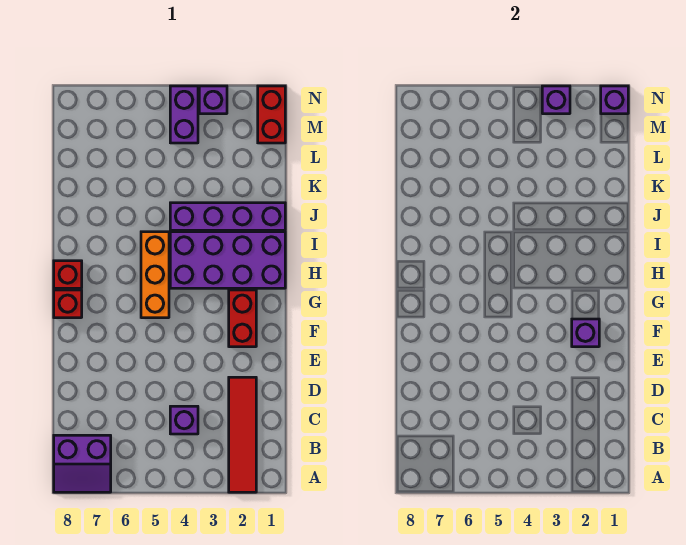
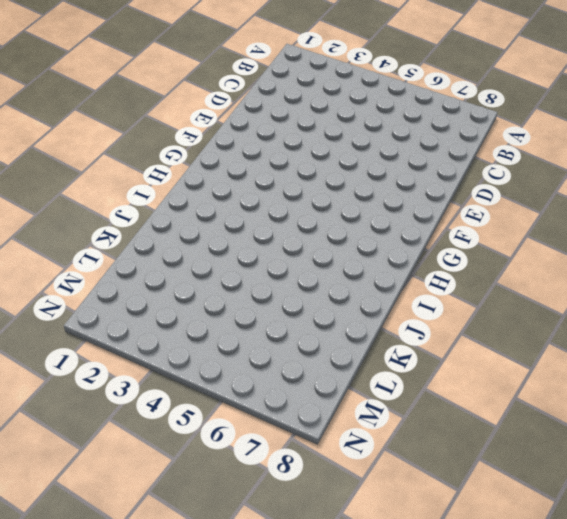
none -> red tile A2:D2 level 1
none -> purple slope A7:B8 level 1 top B
none -> purple brick C4 level 1

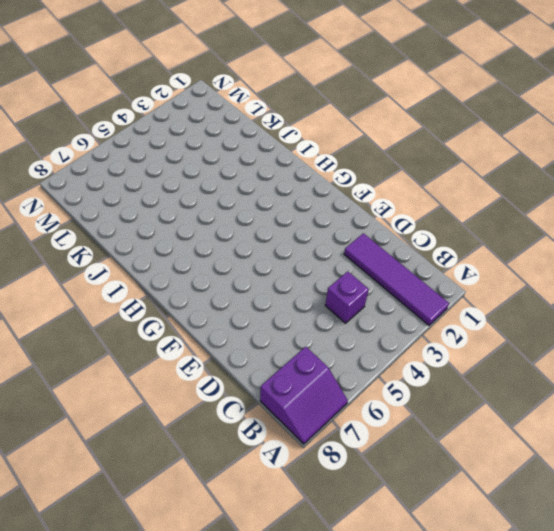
purple tile A2:D2 level 1 -> red tile A2:D2 level 1
none -> red brick F2:G2 level 1
none -> orange brick G5:I5 level 1
none -> red brick G8 level 1

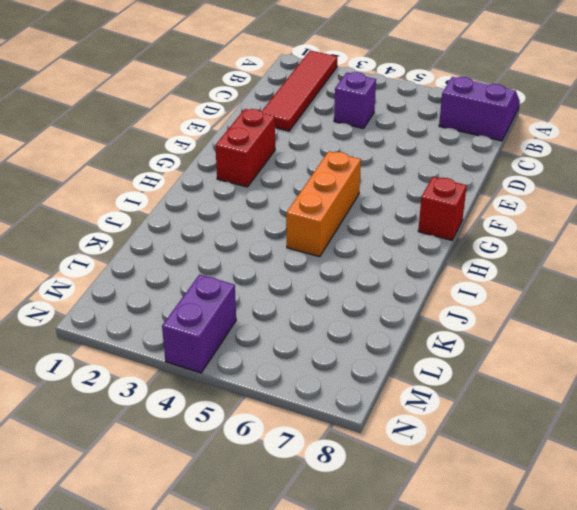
none -> purple brick H1:I4 level 1
none -> red brick H8 level 1
none -> purple brick J1:J4 level 1

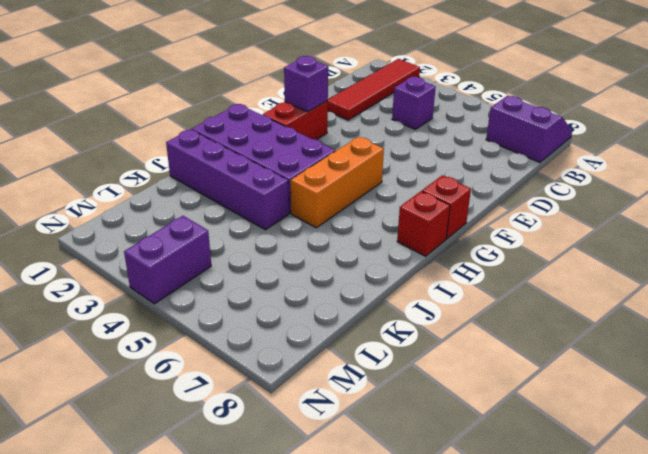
none -> red brick M1:N1 level 1
none -> purple brick N3 level 1
none -> purple brick N1 level 2

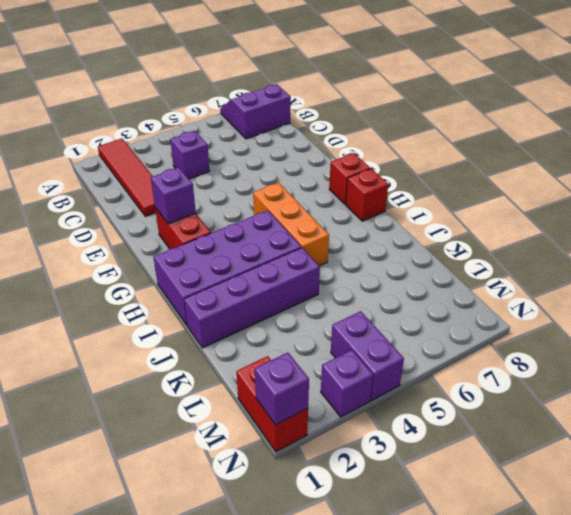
none -> purple brick N3 level 2

